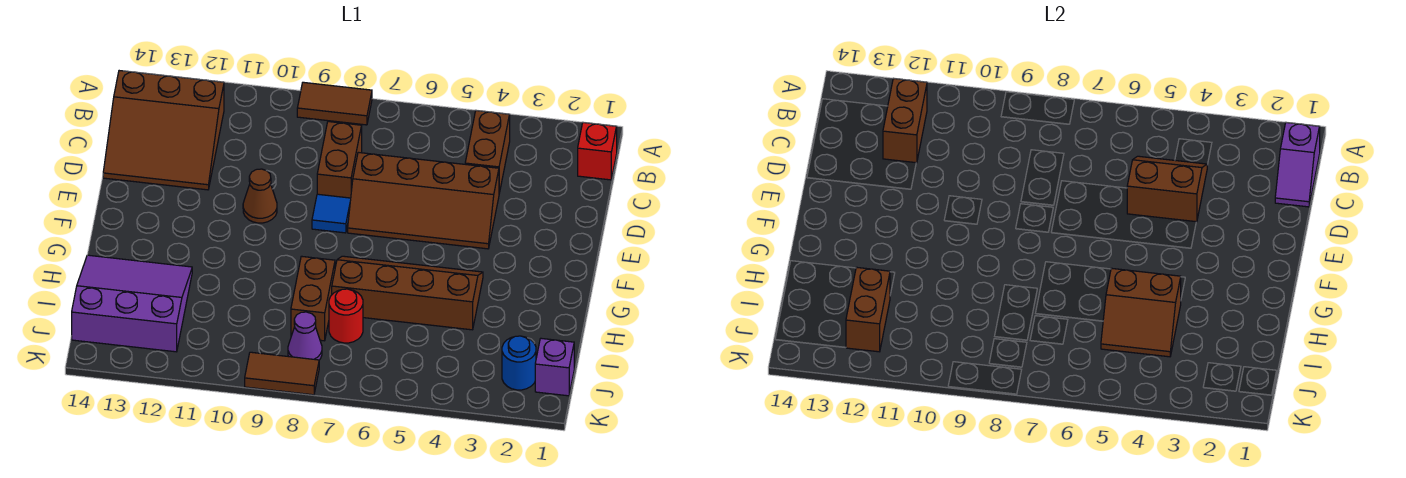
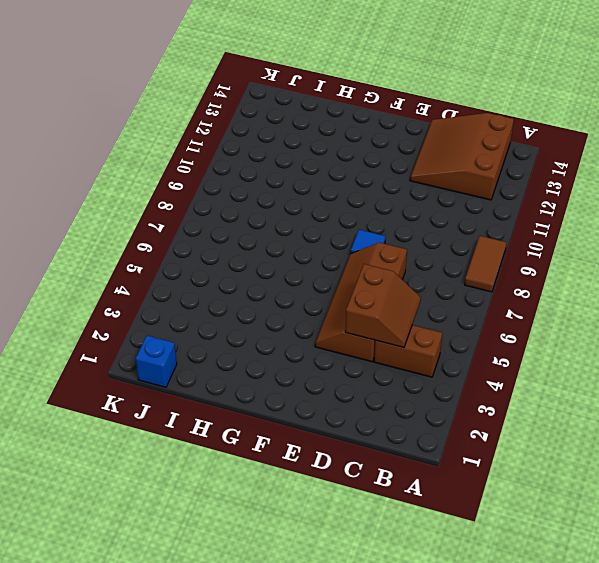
blue brick J1 level 1 -> purple brick J1 level 1
none -> red brick B1 level 1
none -> brown brick C8:D8 level 1
none -> brown cone E10 level 1

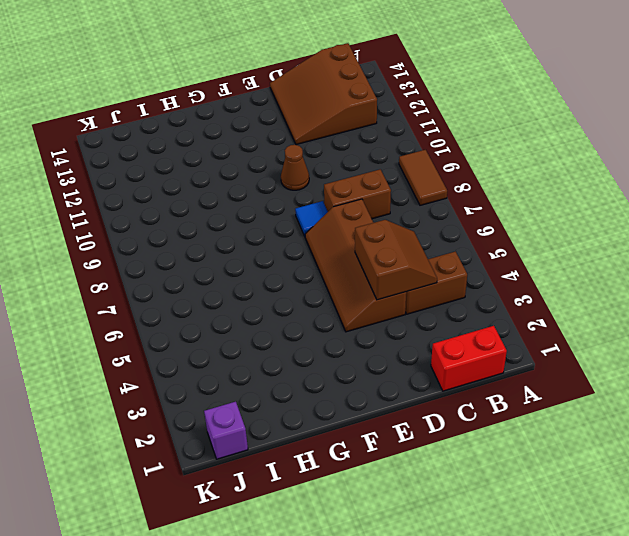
red brick B1:C1 level 1 -> red brick B1 level 1
none -> brown slope G4:H7 level 1 top H
none -> brown brick H8:I8 level 1
none -> purple slope H12:J14 level 1 top J

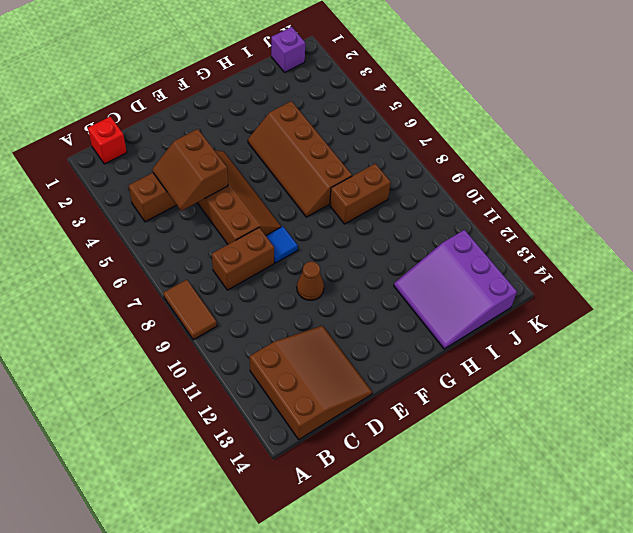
none -> red round brick I7 level 1
none -> blue round brick J2 level 1
none -> purple cone J8 level 1

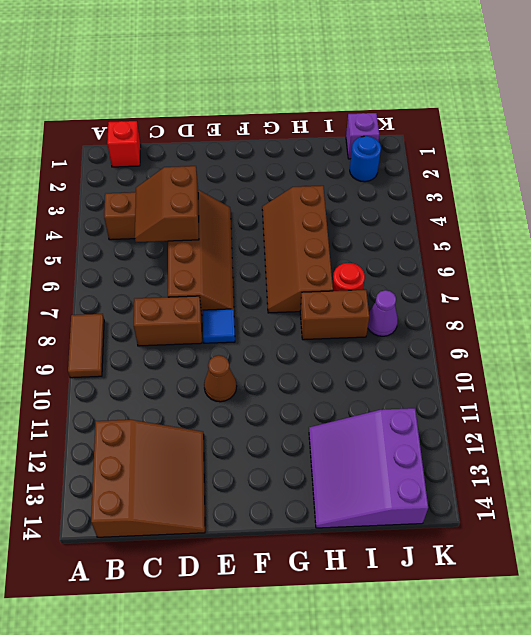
none -> brown tile K8:K9 level 1
none -> purple slope B1:C1 level 2 top B
none -> brown brick B12:C12 level 2

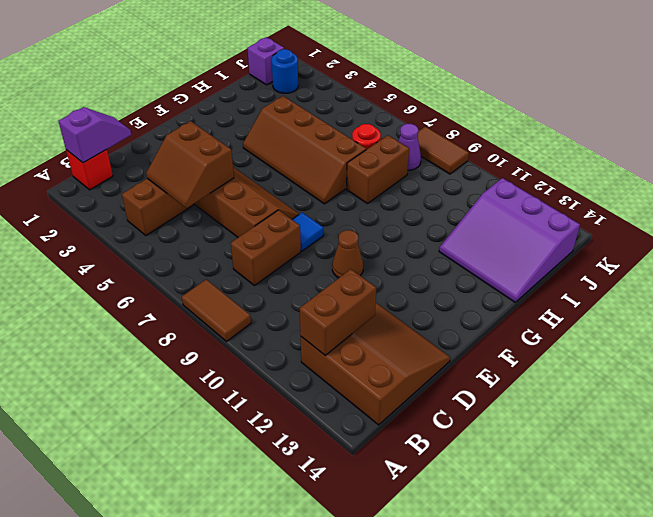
none -> brown slope H4:I5 level 2 top H
none -> brown brick I12:J12 level 2

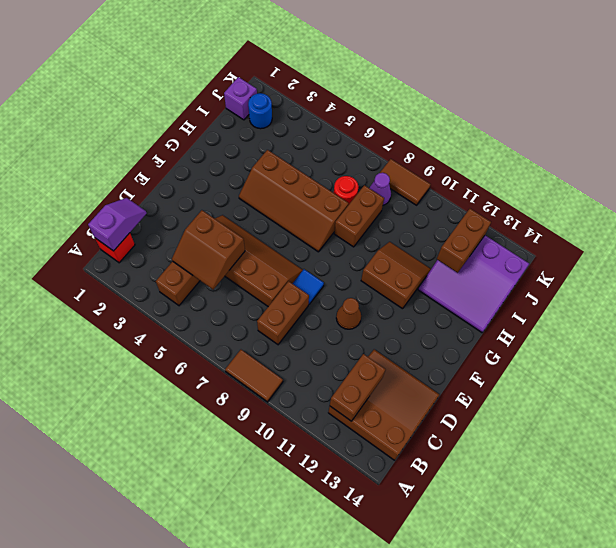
brown slope G10:H11 level 1 top G -> brown slope H4:I5 level 2 top H

